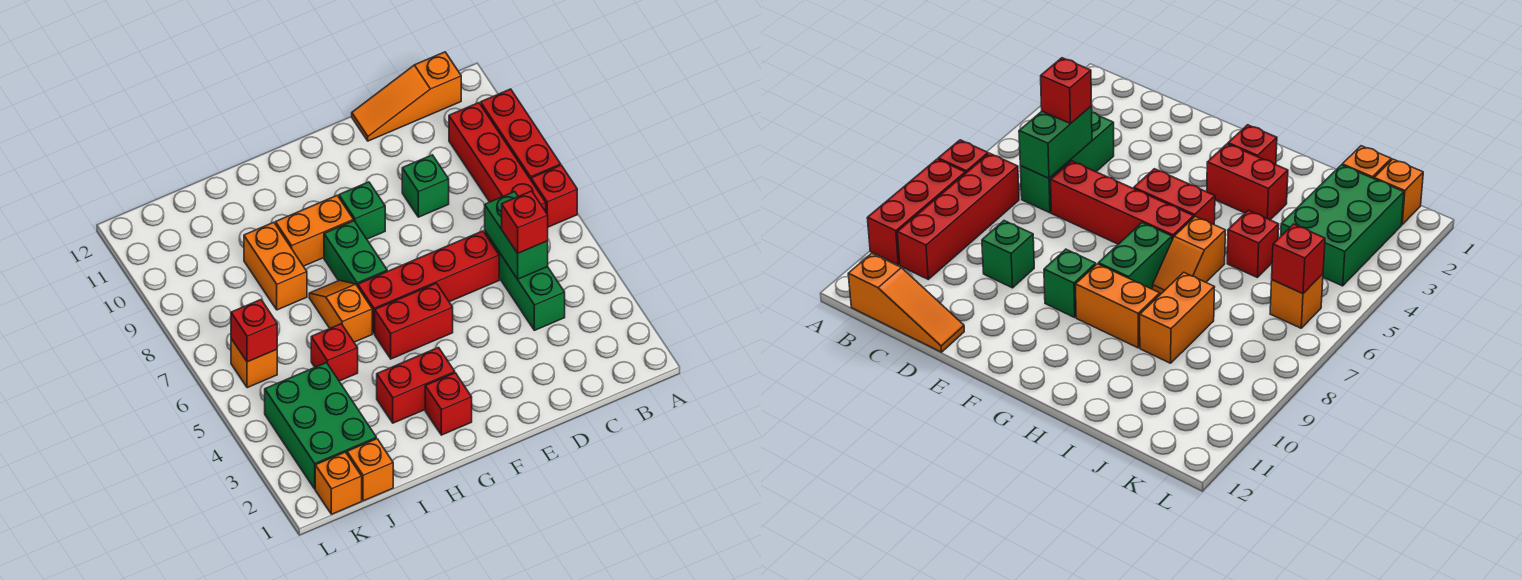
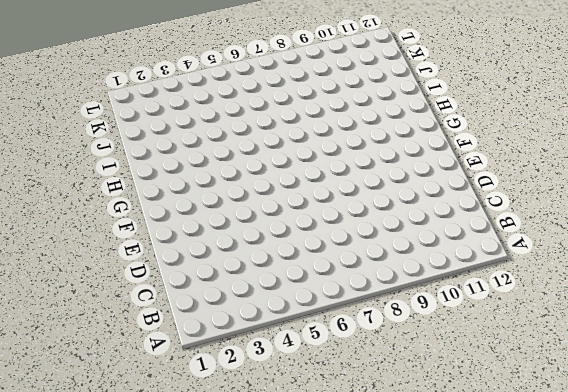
none -> red brick A7 level 1
none -> red brick A8:A10 level 1
none -> red brick B7:B10 level 1

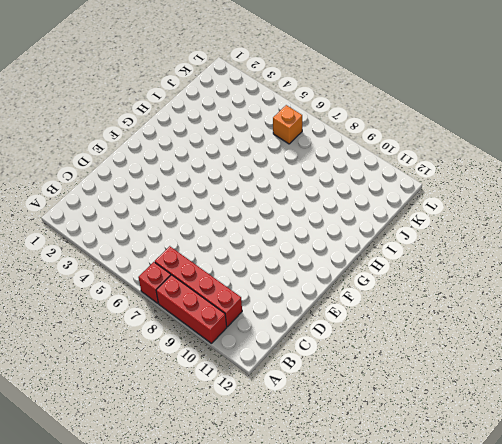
none -> orange slope B12:D12 level 1 top B
none -> green brick C4:C6 level 1
none -> red brick D6:G6 level 1

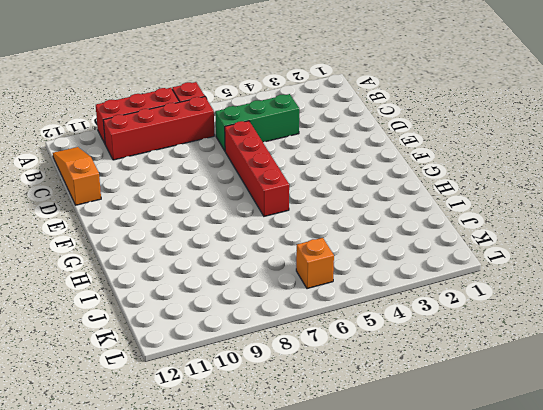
orange slope B12:D12 level 1 top D -> orange slope B12:D12 level 1 top B
none -> green brick D9 level 1
none -> red brick F5:G5 level 1
none -> green brick F9 level 1

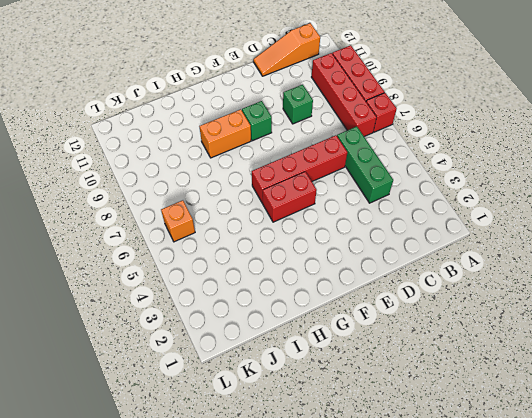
none -> red brick G2 level 1
none -> red brick G3:H3 level 1
none -> green brick G7:G8 level 1

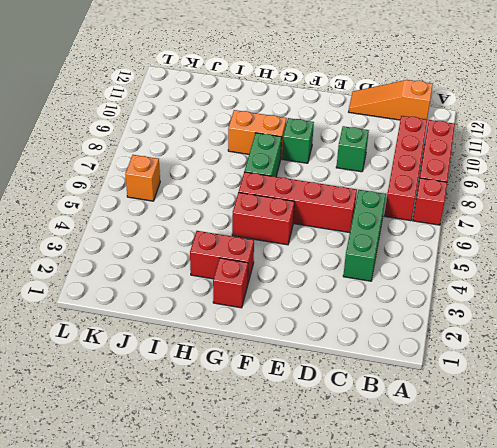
none -> orange slope H6:H7 level 1 top 6
none -> red brick I5 level 1
none -> orange brick I8:I9 level 1

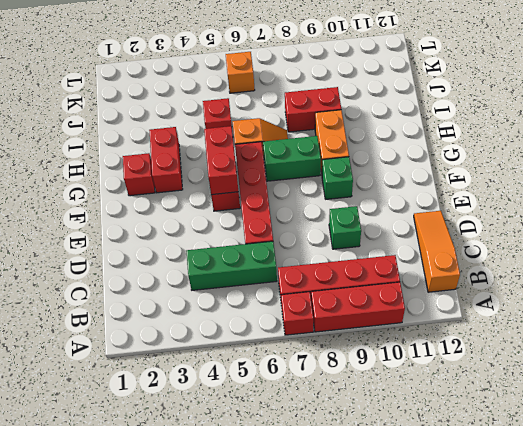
red brick F5:G5 level 2 -> none
red brick I8:I9 level 1 -> orange brick I8:I9 level 1
none -> orange brick J1 level 1
none -> green brick J2:K4 level 1
none -> orange brick K1 level 1

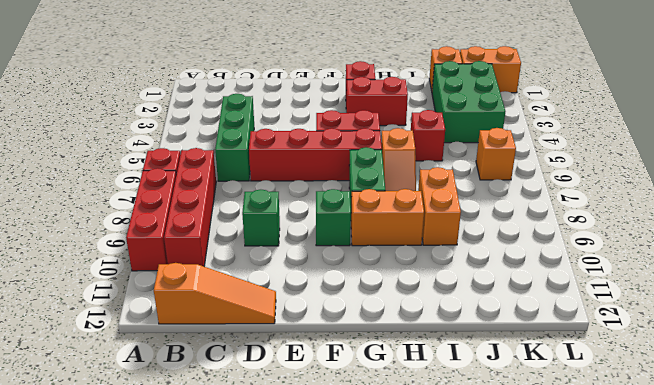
orange brick K1:L1 level 1 -> orange brick K1 level 1
none -> green brick C5:C6 level 2
none -> red brick K6 level 2
none -> red brick C5 level 3

